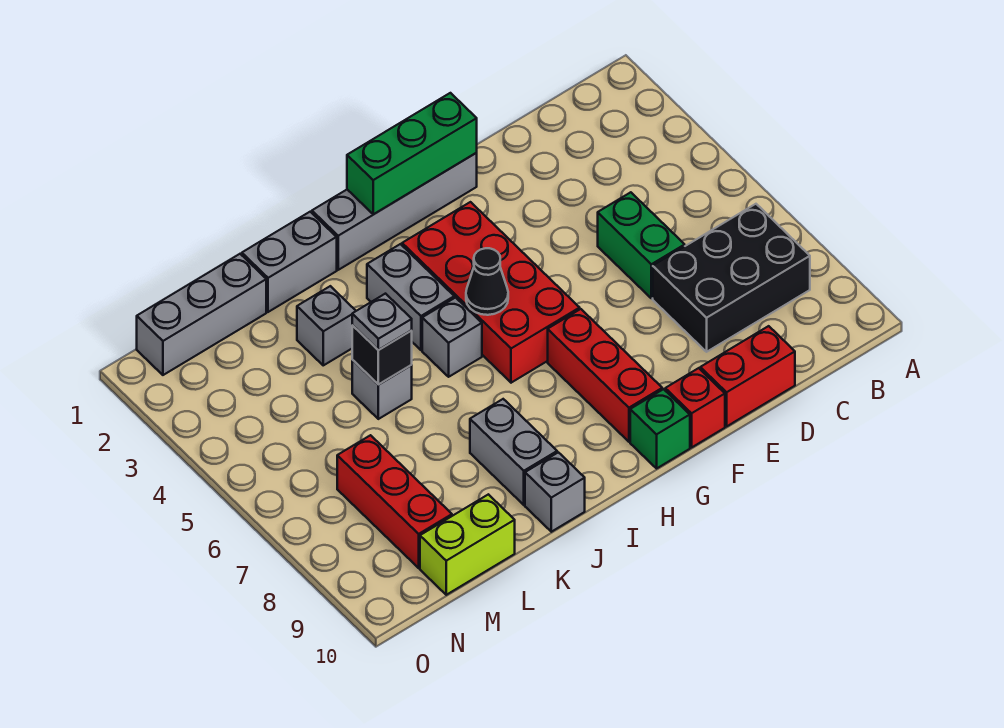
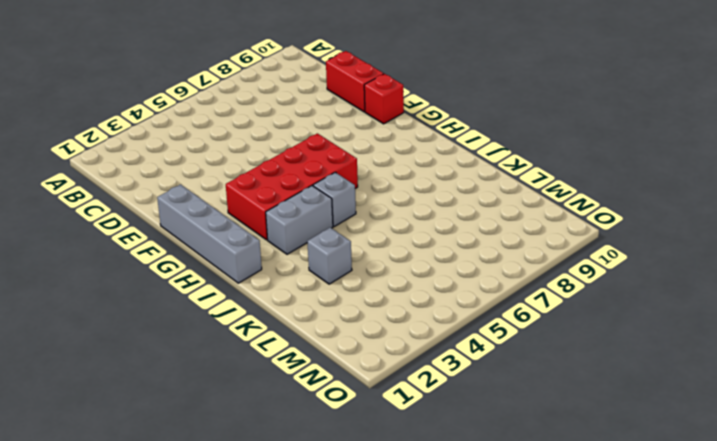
none -> black brick B7:D8 level 1
none -> green brick D5:D6 level 1
none -> red brick G7:G9 level 1

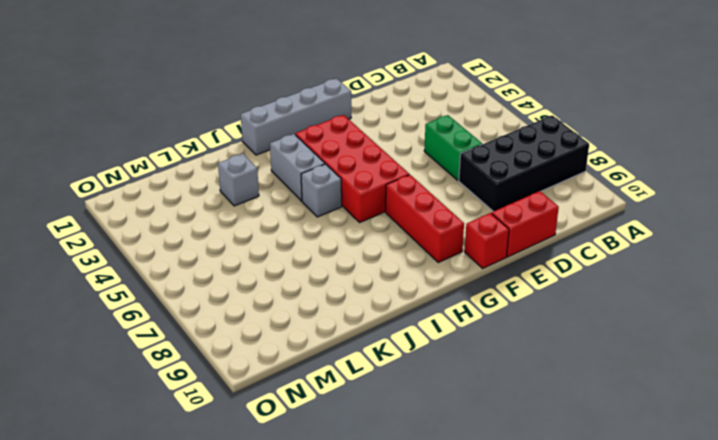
black brick A7:D8 level 1 -> black brick B7:D8 level 1
none -> green brick G10 level 1
none -> grey brick J1:K1 level 1
none -> grey brick J8:J9 level 1

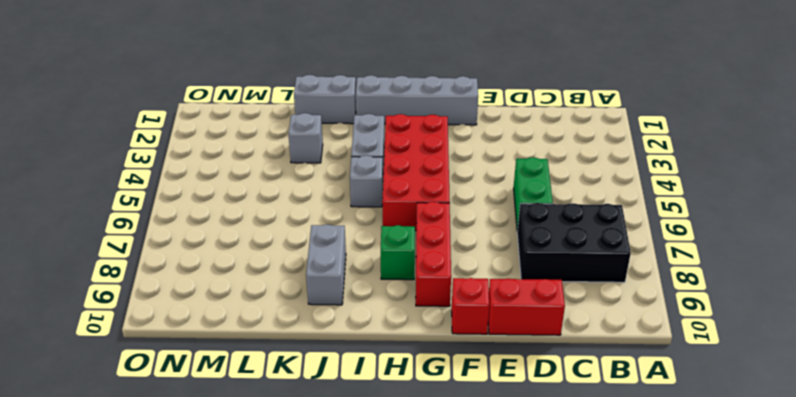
green brick H8 level 1 -> green brick G10 level 1
none -> grey brick J10 level 1
none -> grey brick K5 level 1
none -> grey brick L1:N1 level 1

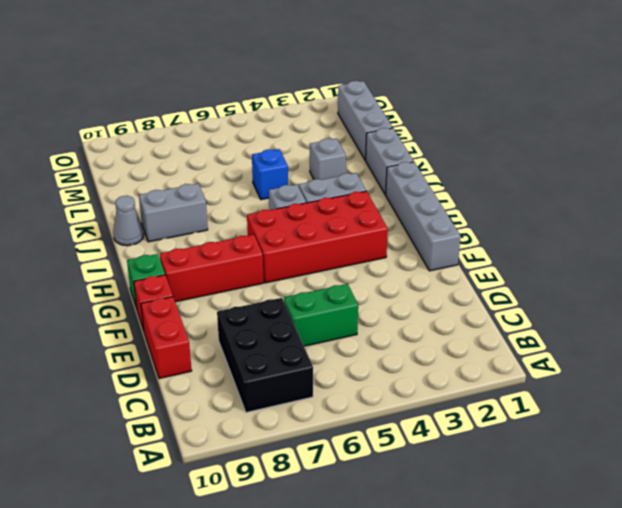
grey cone J10 level 1 -> grey brick J10 level 1
blue brick K5 level 1 -> grey brick K5 level 1
none -> lime brick L10:M10 level 1
none -> red brick M7:M9 level 1
none -> green brick F1:H1 level 2

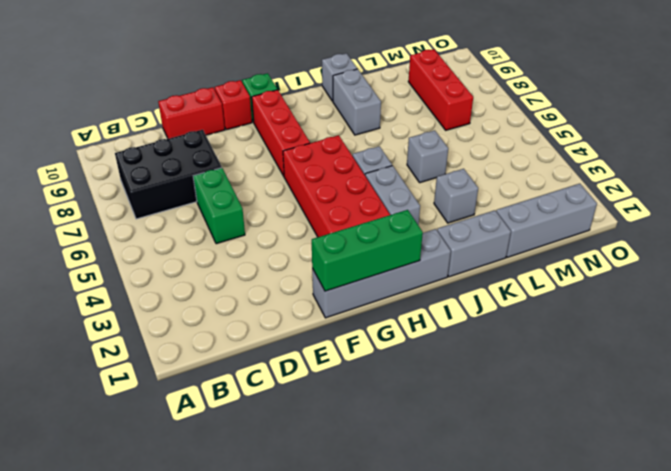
none -> lime brick L10:M10 level 1
none -> black cone H5 level 2
none -> black brick K5 level 2

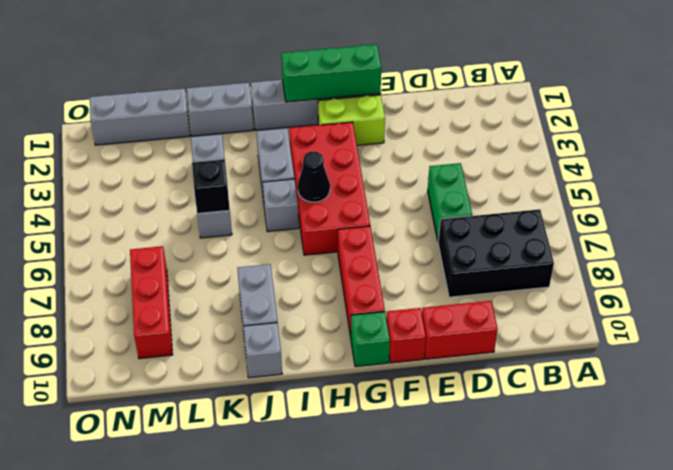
lime brick F2:G2 level 1 -> lime brick L10:M10 level 1
none -> grey plate K5 level 3

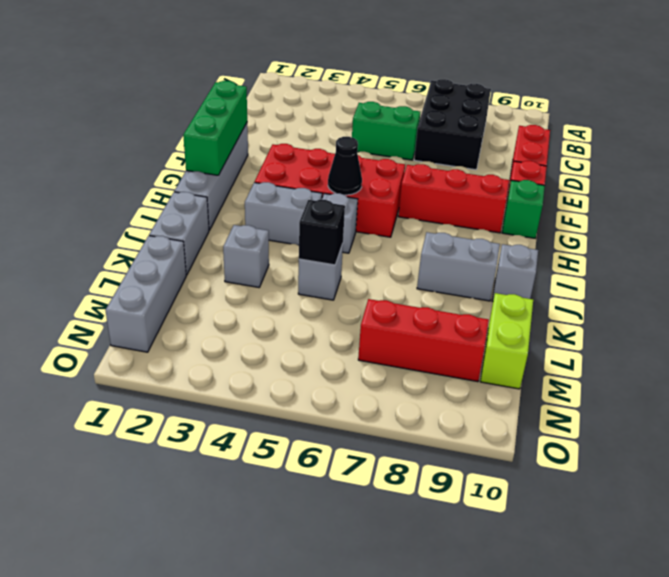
none -> grey plate K5 level 3

